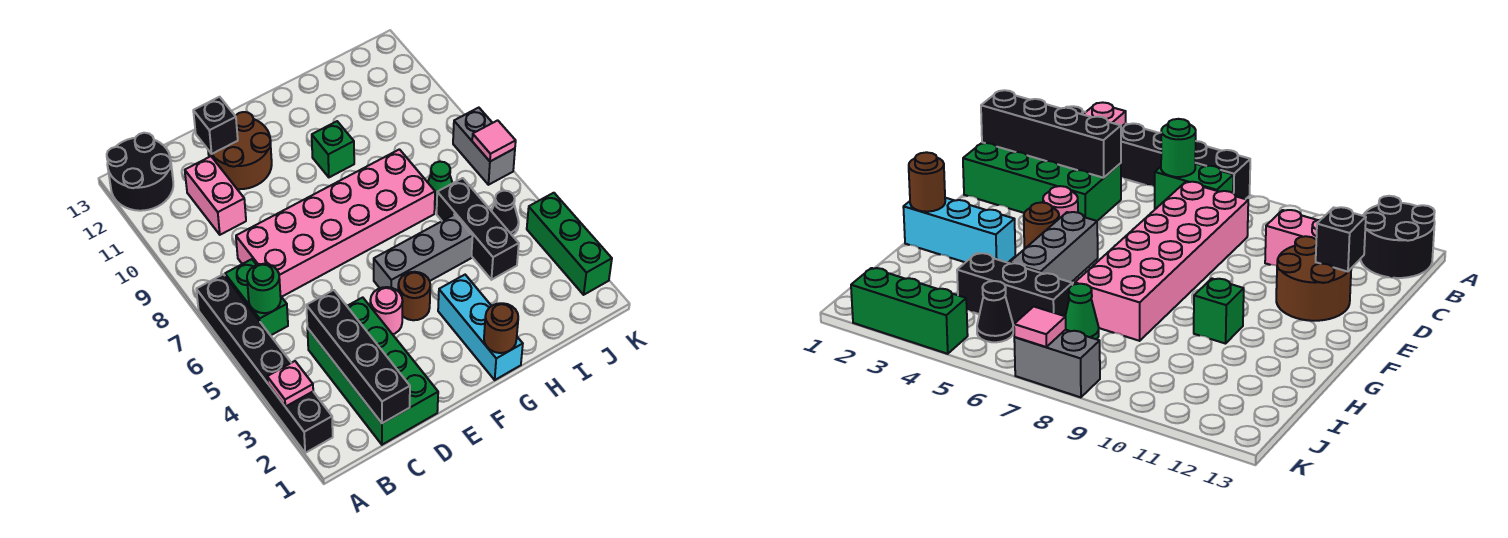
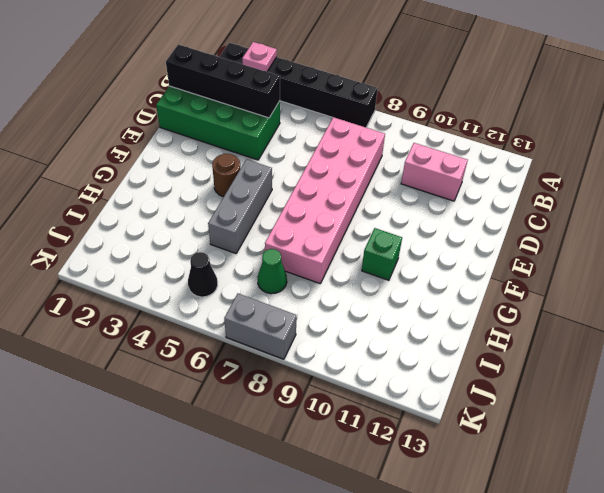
none -> black round brick A12:B13 level 1
none -> green brick B6:B7 level 1
none -> brown round brick D11:E12 level 1

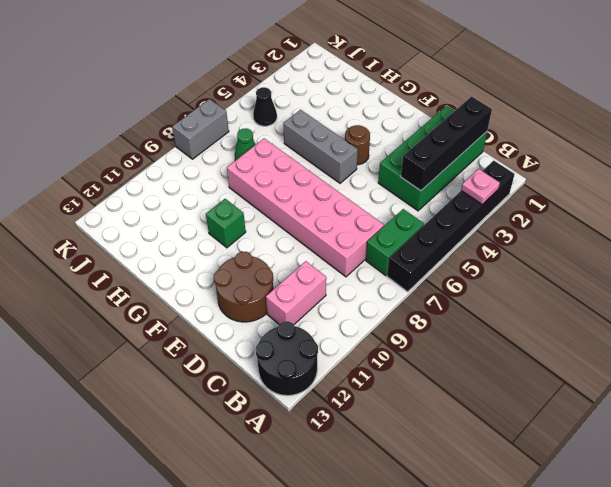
none -> pink round brick E4 level 1
none -> cyan brick G1:G3 level 1
none -> black brick I4:I6 level 1

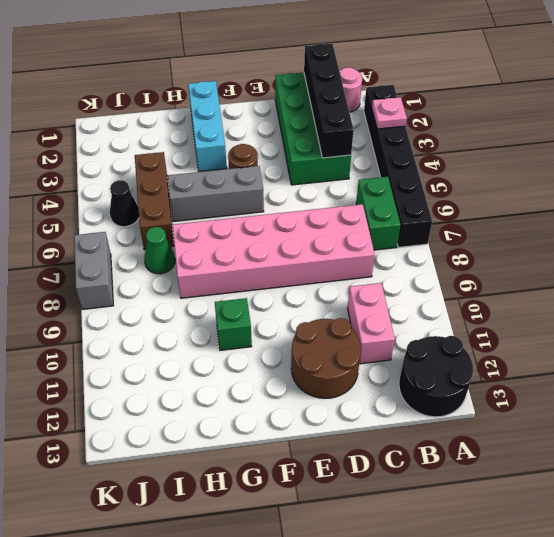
pink round brick B1 level 1 -> pink round brick E4 level 1
brown brick I4:I6 level 1 -> black brick I4:I6 level 1
none -> green brick K2:K4 level 1
none -> green round brick B6 level 2
none -> black brick D12 level 2

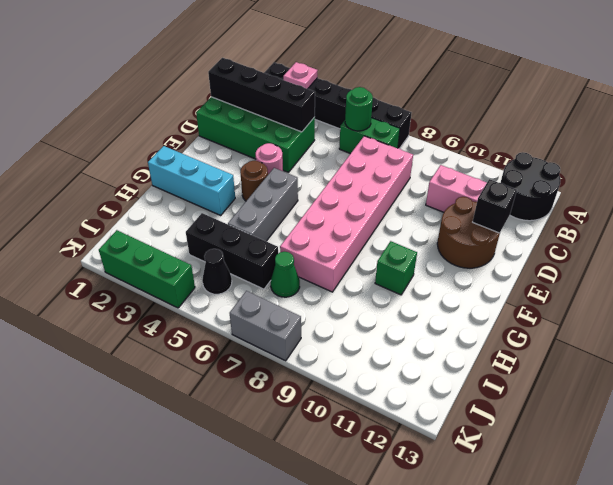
none -> brown round brick G1 level 2
none -> pink tile K7 level 2

